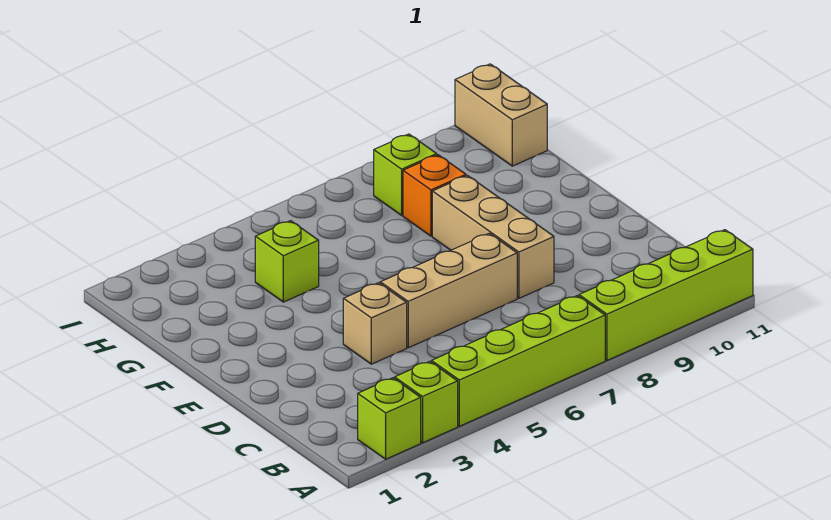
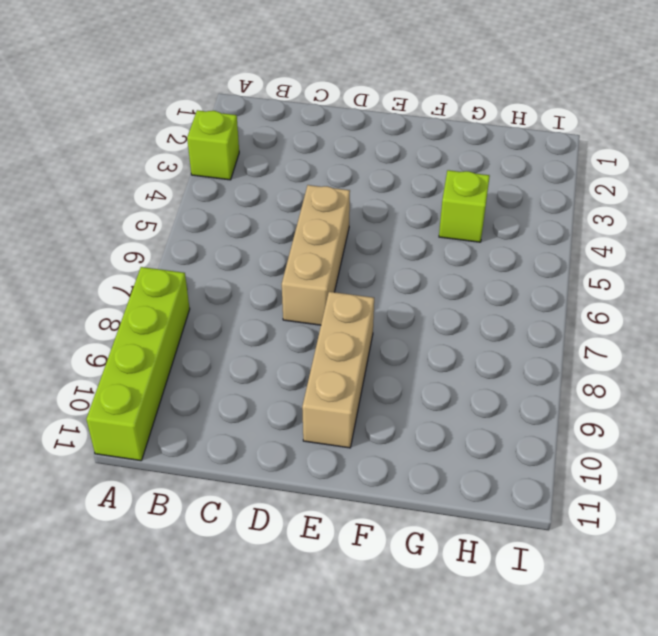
tan brick E8:E10 level 1 -> tan brick D8:F8 level 1
none -> lime brick A2 level 1
none -> lime brick A4:A7 level 1

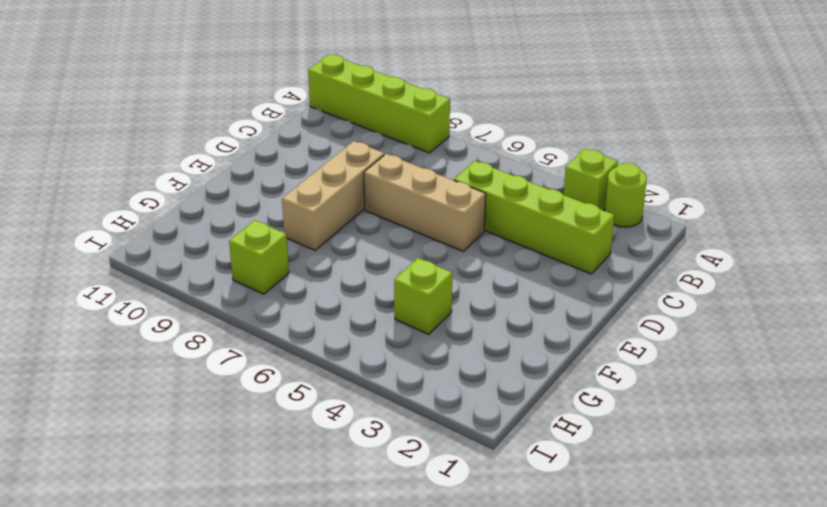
lime round brick A2 level 1 -> lime brick A2 level 1
lime brick C2:C5 level 1 -> lime brick A4:A7 level 1
none -> tan brick D4 level 1
none -> orange brick G8 level 1

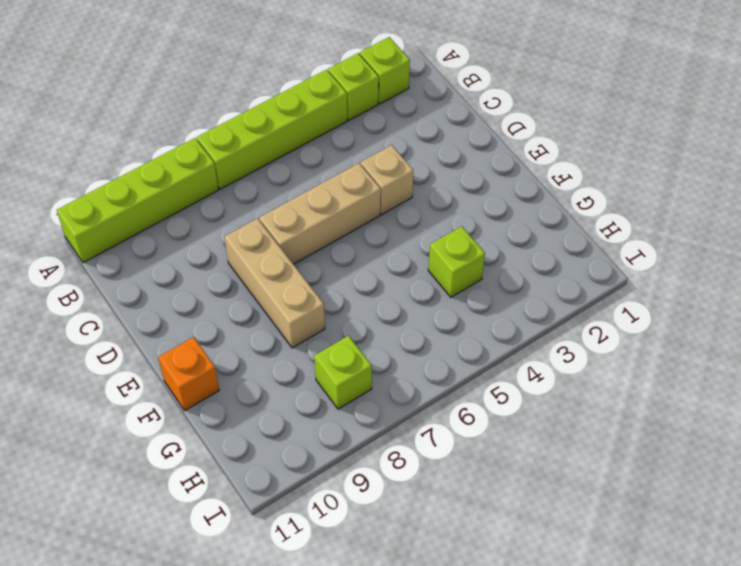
orange brick F11 level 1 -> orange brick G8 level 1
none -> tan brick H11:I11 level 1

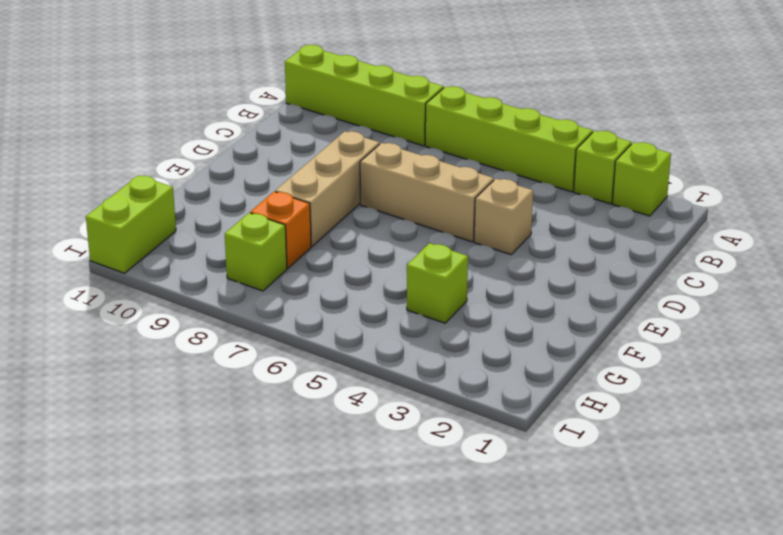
lime brick H11:I11 level 1 -> tan brick H11:I11 level 1

